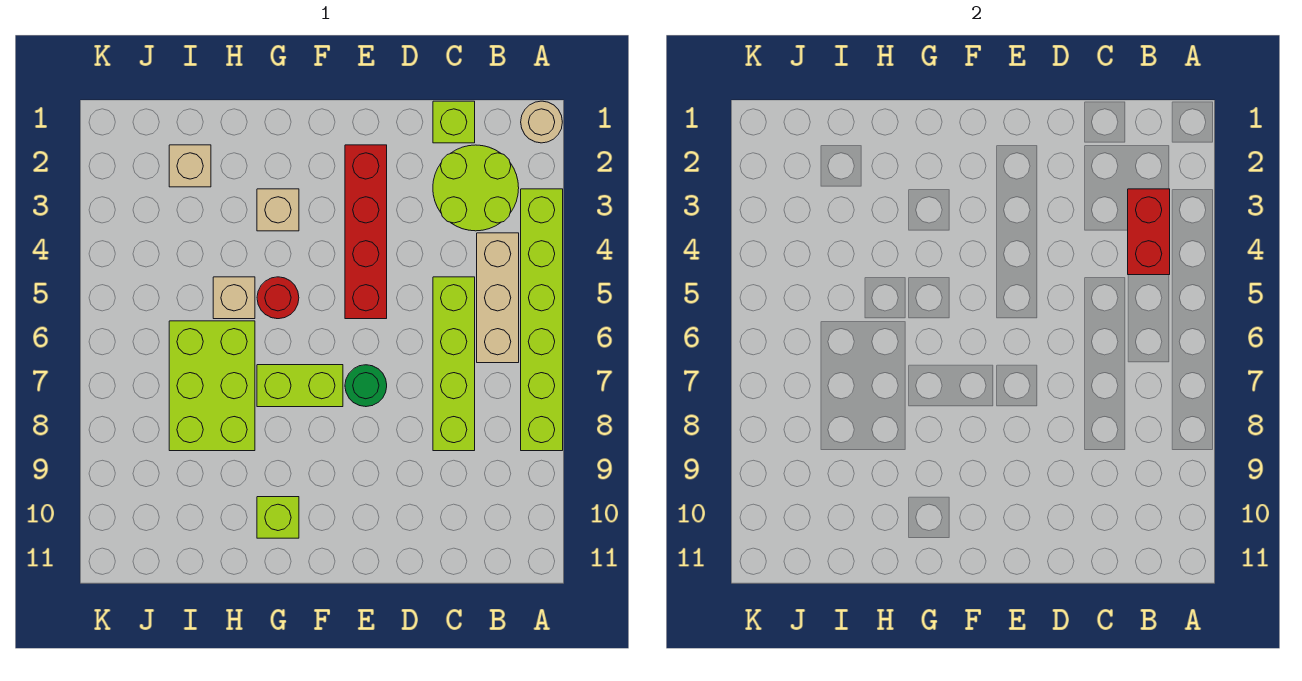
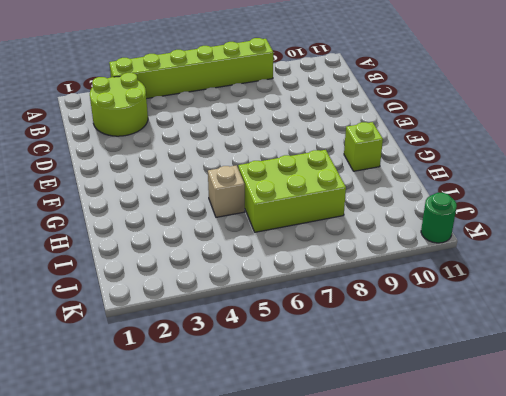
green round brick K11 level 1 -> green round brick E7 level 1
none -> tan round brick A1 level 1
none -> tan brick B4:B6 level 1
none -> lime brick C1 level 1

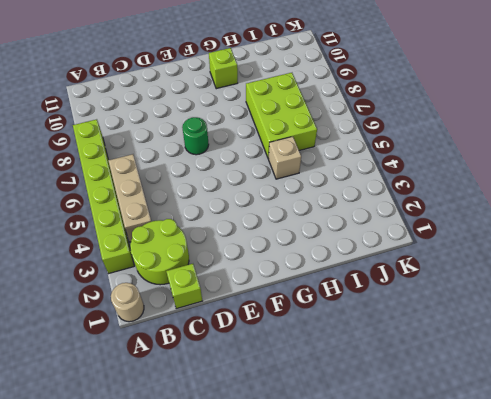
none -> lime brick C5:C8 level 1
none -> red brick E2:E5 level 1
none -> lime brick F7:G7 level 1

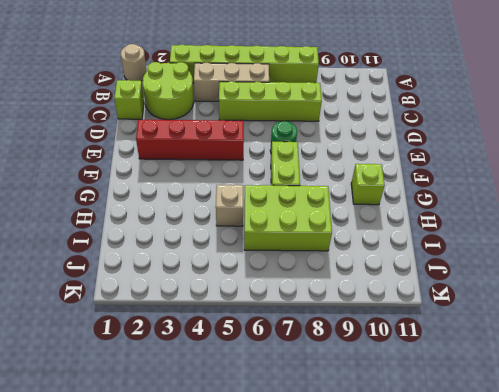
none -> tan brick G3 level 1
none -> red round brick G5 level 1
none -> tan brick I2 level 1

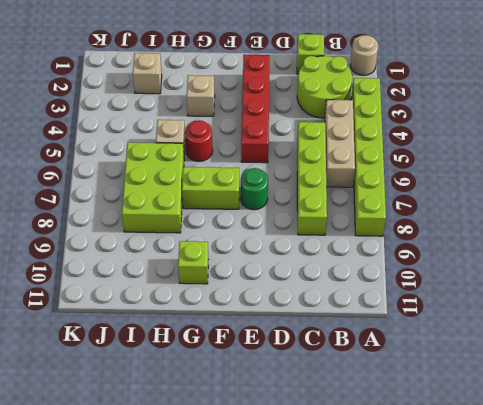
none -> red brick B3:B4 level 2

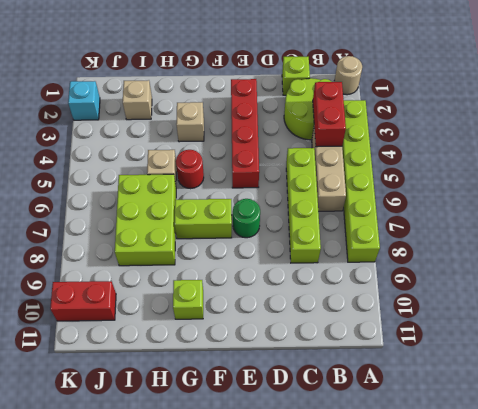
red brick J10:K10 level 1 -> none
cyan brick K2 level 1 -> none

